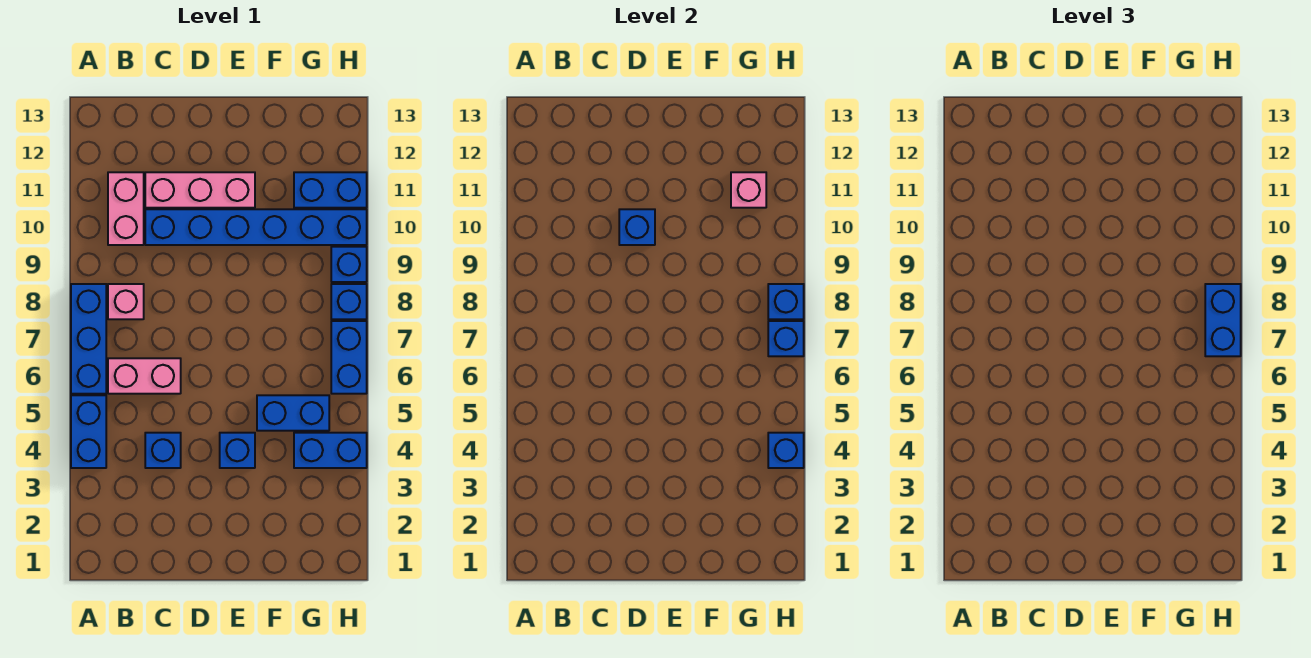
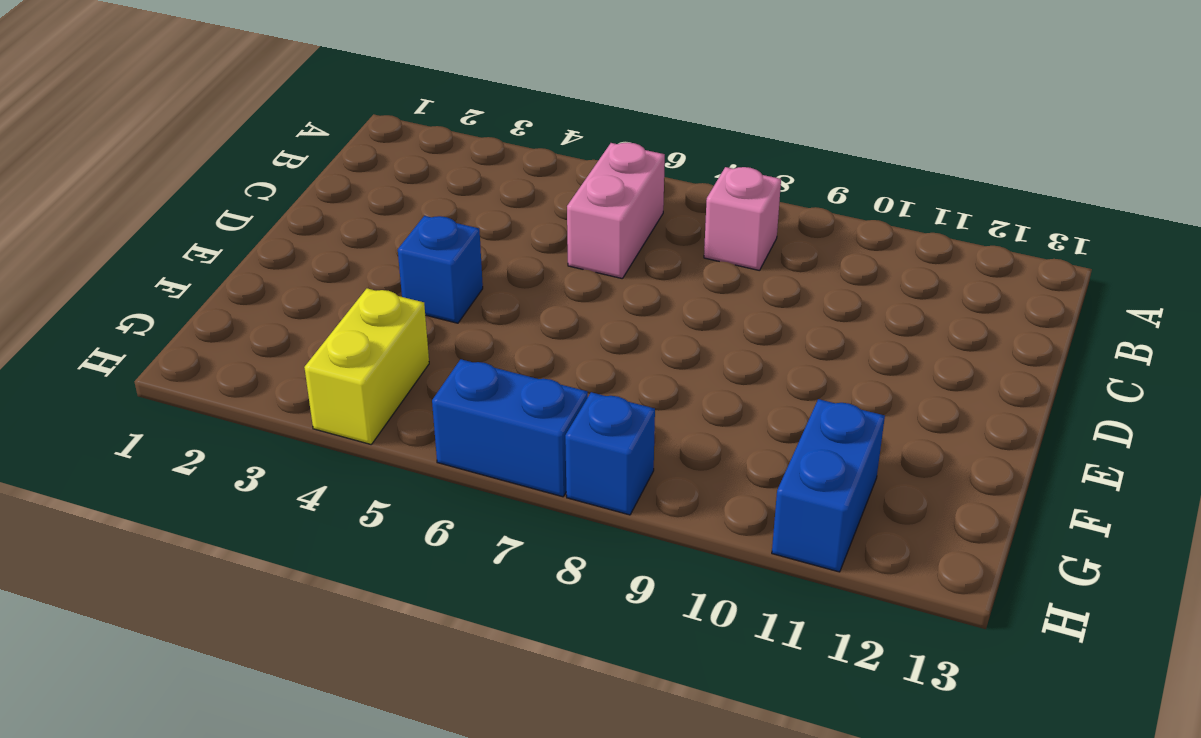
yellow brick G4:H4 level 1 -> blue brick G4:H4 level 1
none -> blue brick A4:A5 level 1
none -> blue brick A6:A8 level 1
none -> pink brick B10:B11 level 1

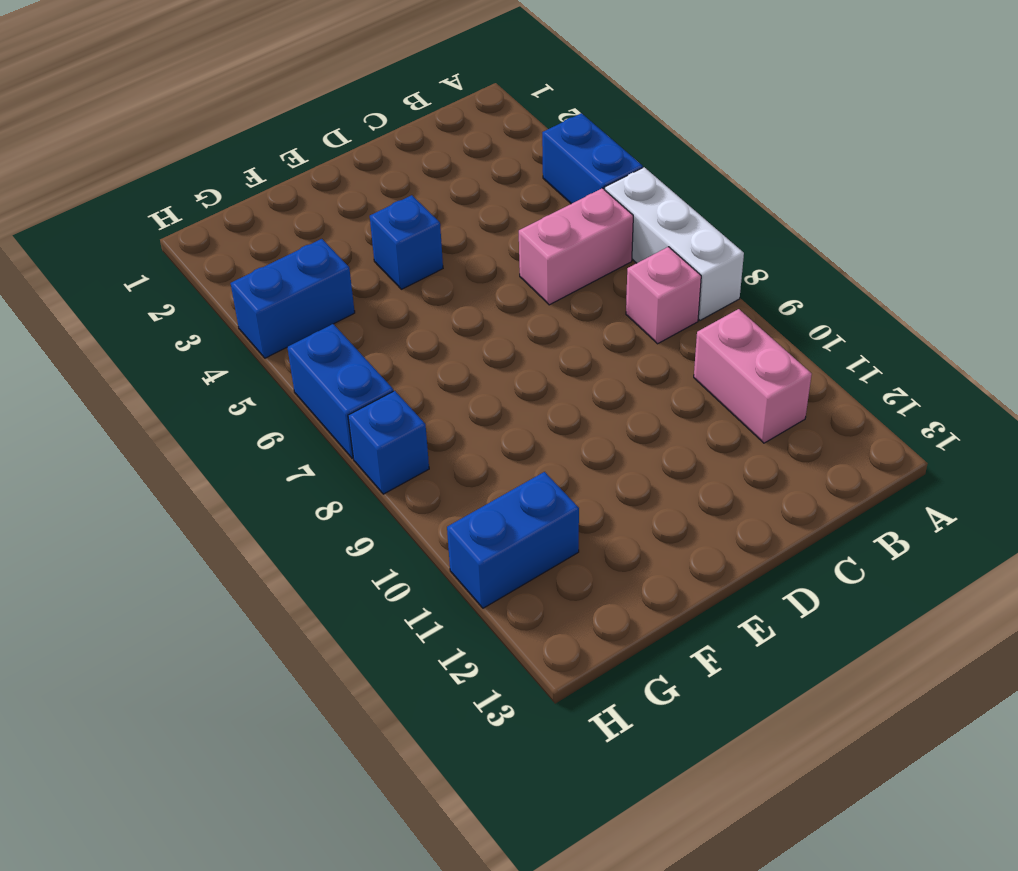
white brick A6:A8 level 1 -> blue brick A6:A8 level 1
none -> blue brick C4 level 1
none -> blue brick C10:H10 level 1
none -> pink brick C11:E11 level 1

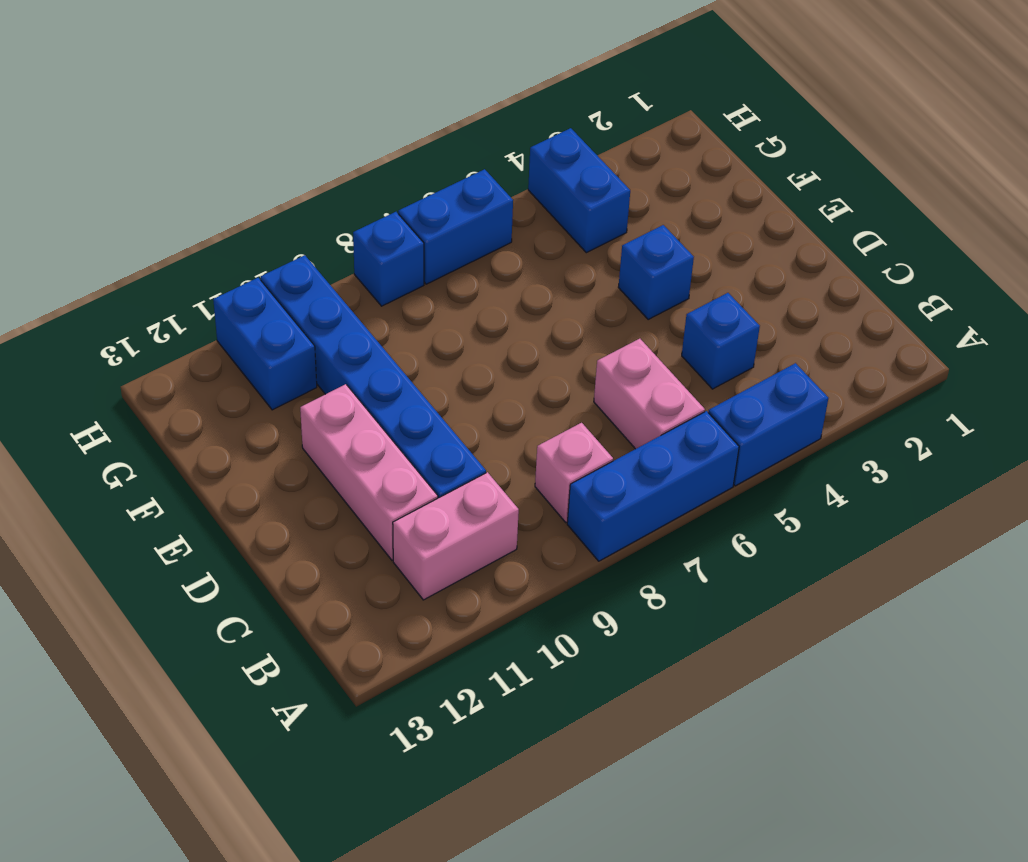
none -> blue brick F5:G5 level 1
none -> blue brick H9 level 1
none -> blue brick D10 level 2

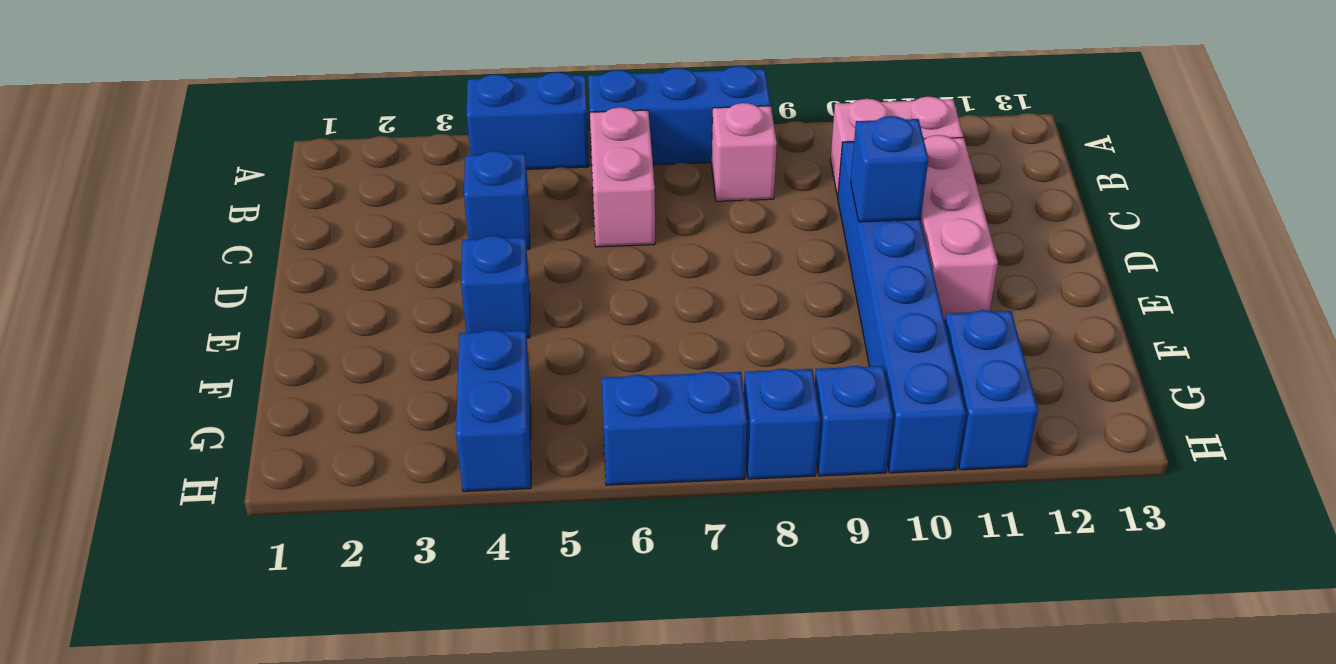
none -> blue brick F5:G5 level 1
none -> pink brick G11 level 2
none -> blue brick H4 level 2

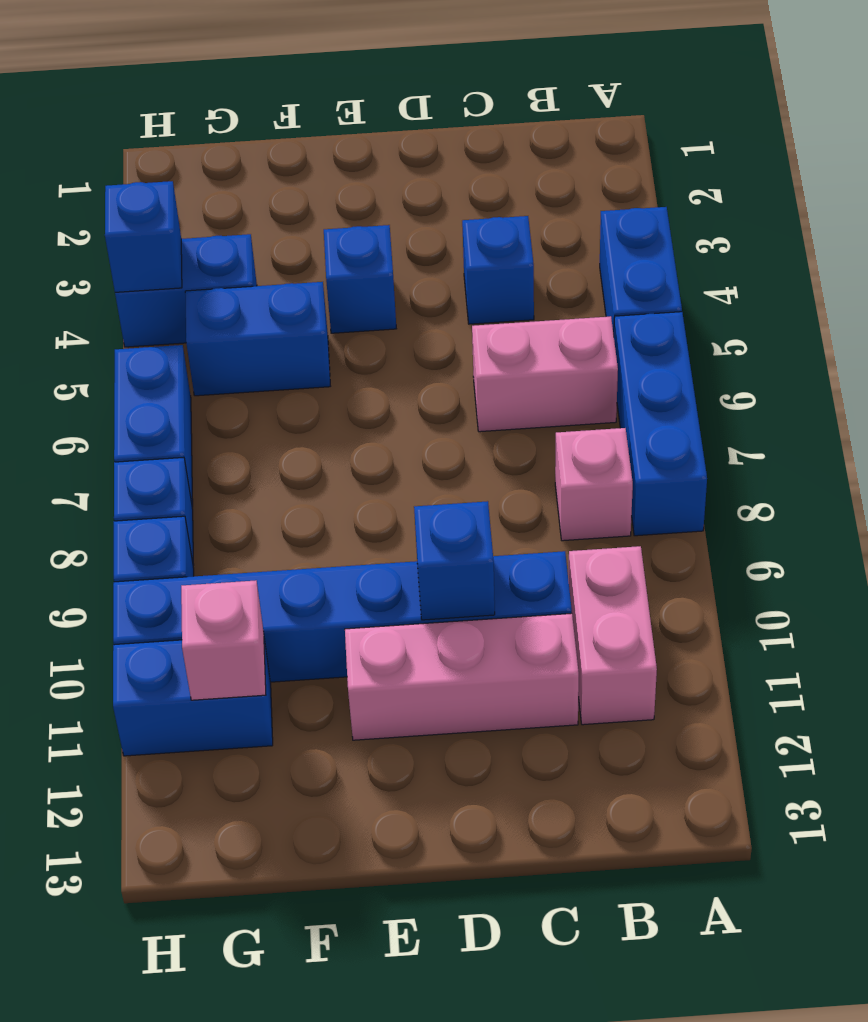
none -> blue brick H7 level 2
none -> blue brick H8 level 2
none -> blue brick H7:H8 level 3

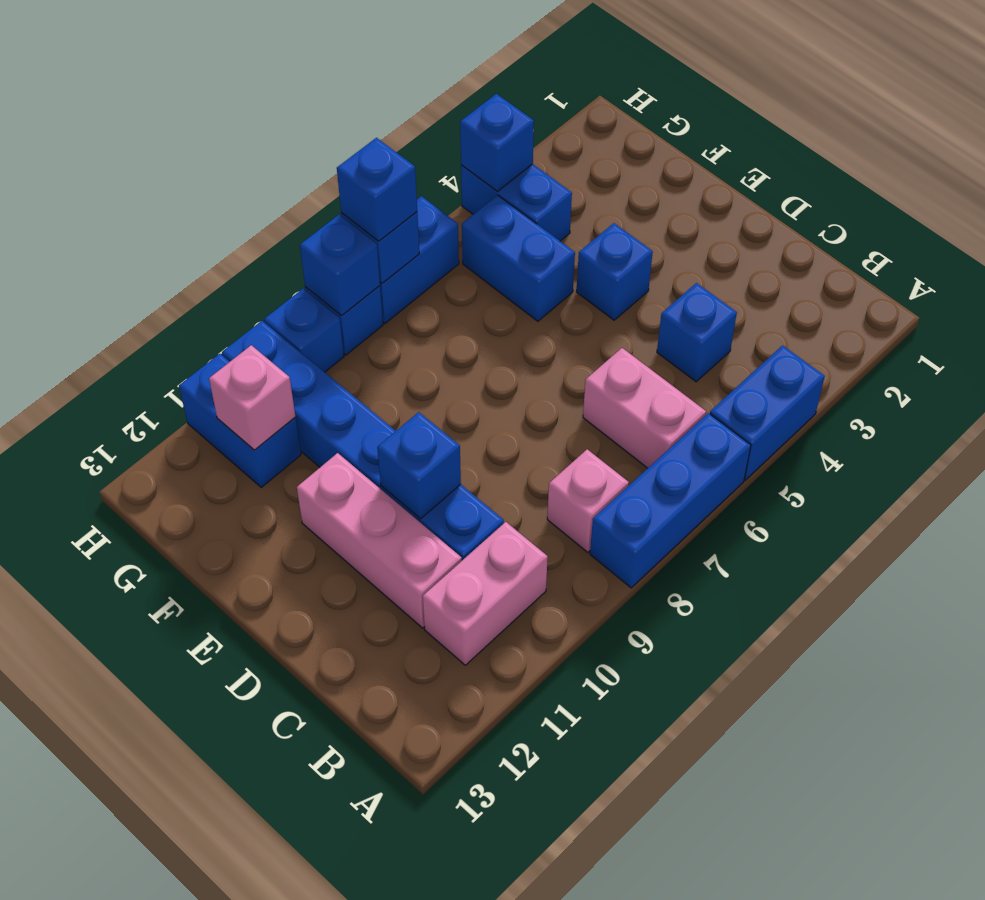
blue brick H7 level 3 -> blue brick H7:H8 level 3

